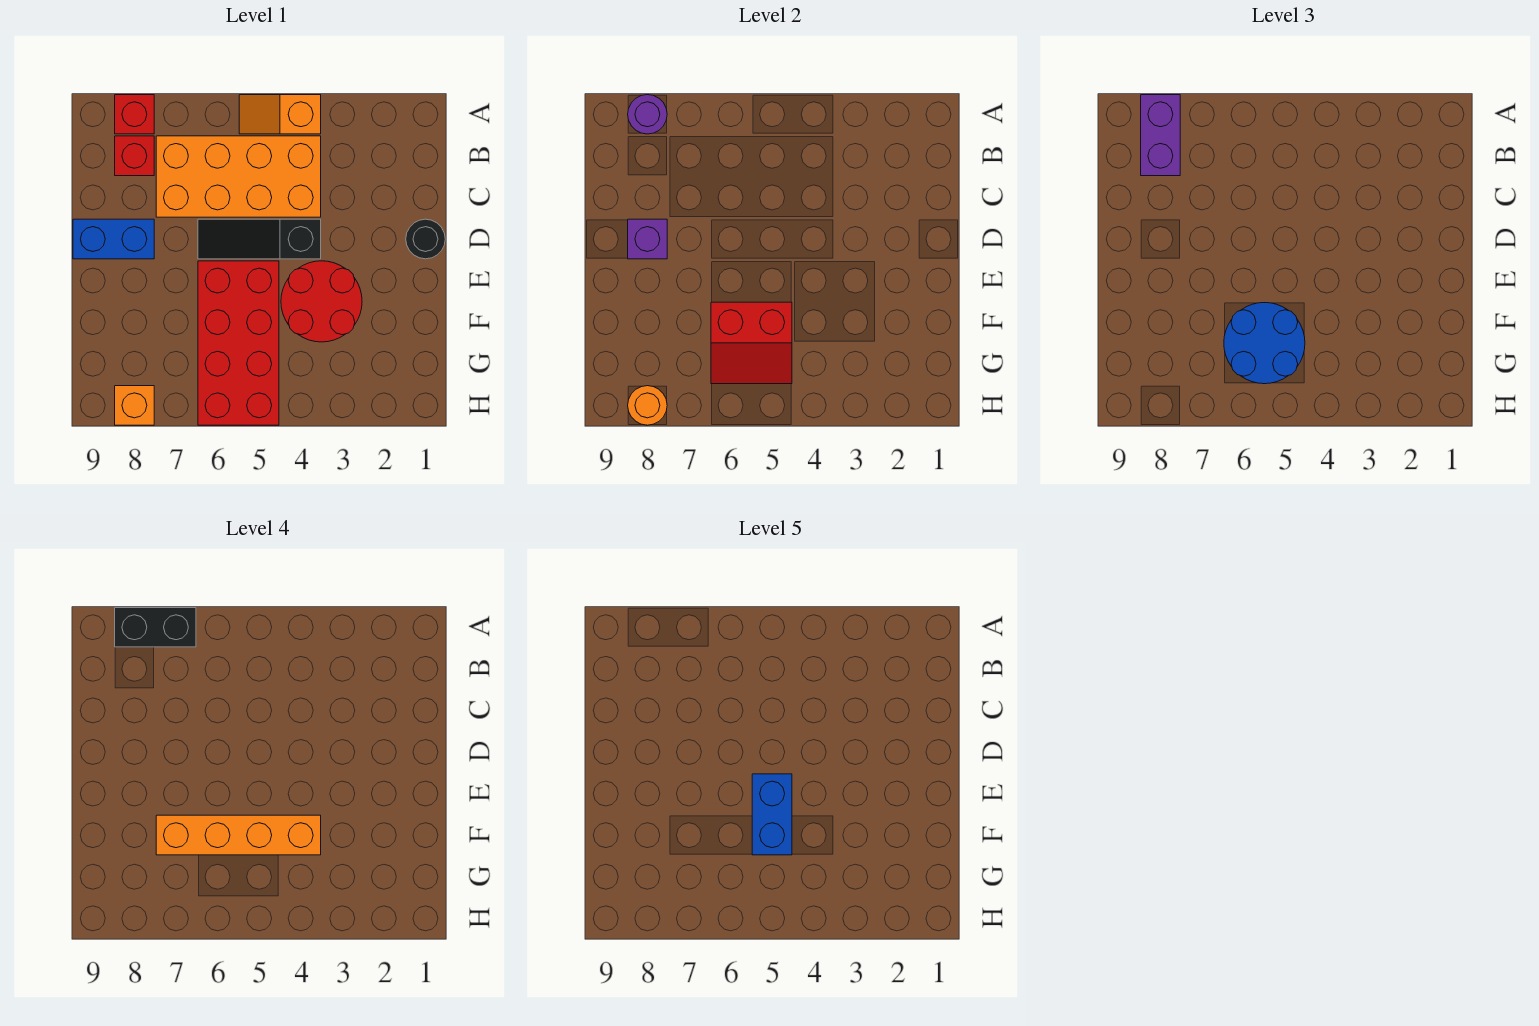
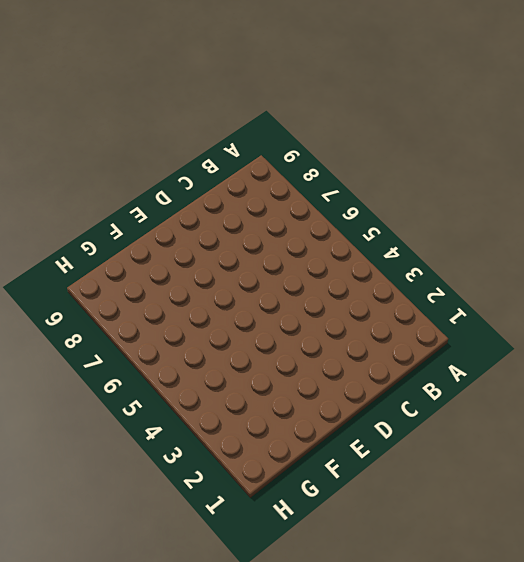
none -> orange slope A4:A5 level 1 top 4
none -> red brick A8 level 1
none -> orange brick B4:C7 level 1

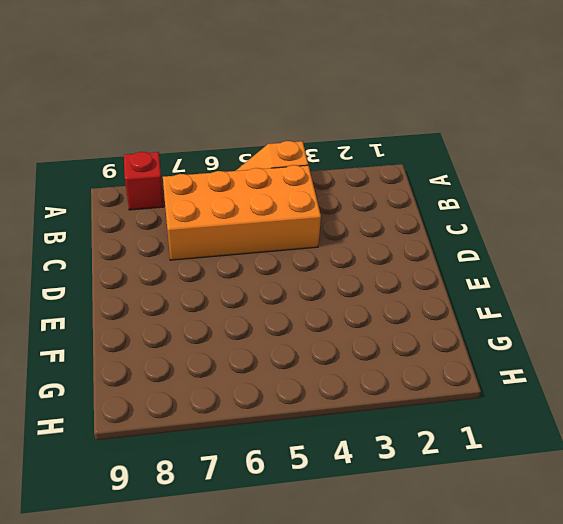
none -> red brick B8 level 1
none -> black round brick D1 level 1
none -> black slope D4:D6 level 1 top 4

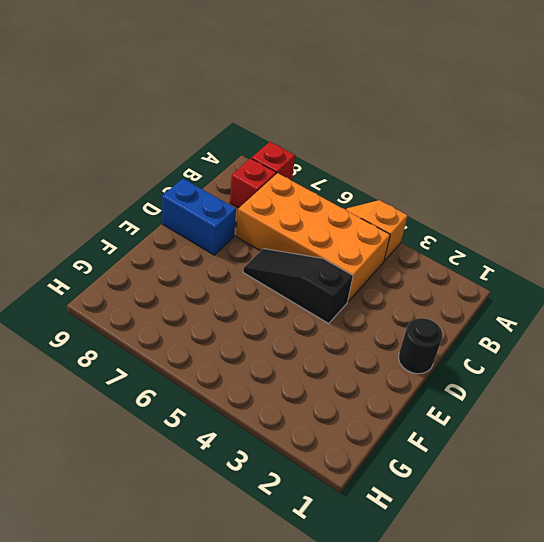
none -> red round brick E3:F4 level 1
none -> red brick E5:H6 level 1
none -> orange brick H8 level 1

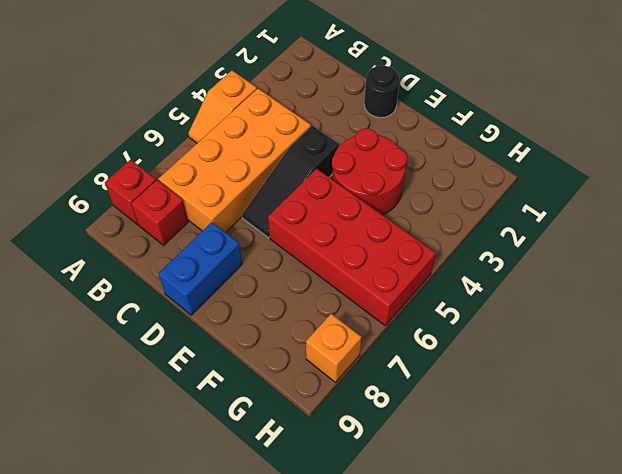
none -> purple round brick A8 level 2
none -> purple brick D8 level 2
none -> red slope F5:G6 level 2 top F

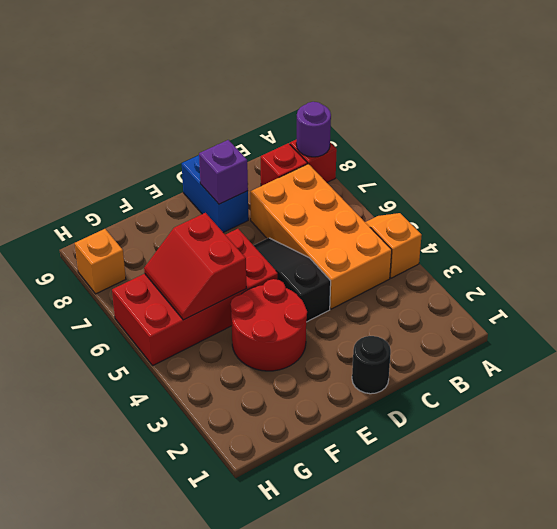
none -> orange round brick H8 level 2
none -> purple brick A8:B8 level 3
none -> blue round brick F5:G6 level 3

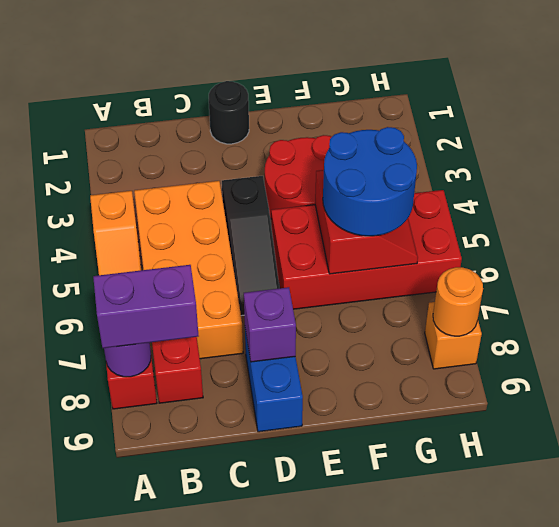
none -> black brick A7:A8 level 4
none -> orange brick F4:F7 level 4
none -> blue brick E5:F5 level 5

